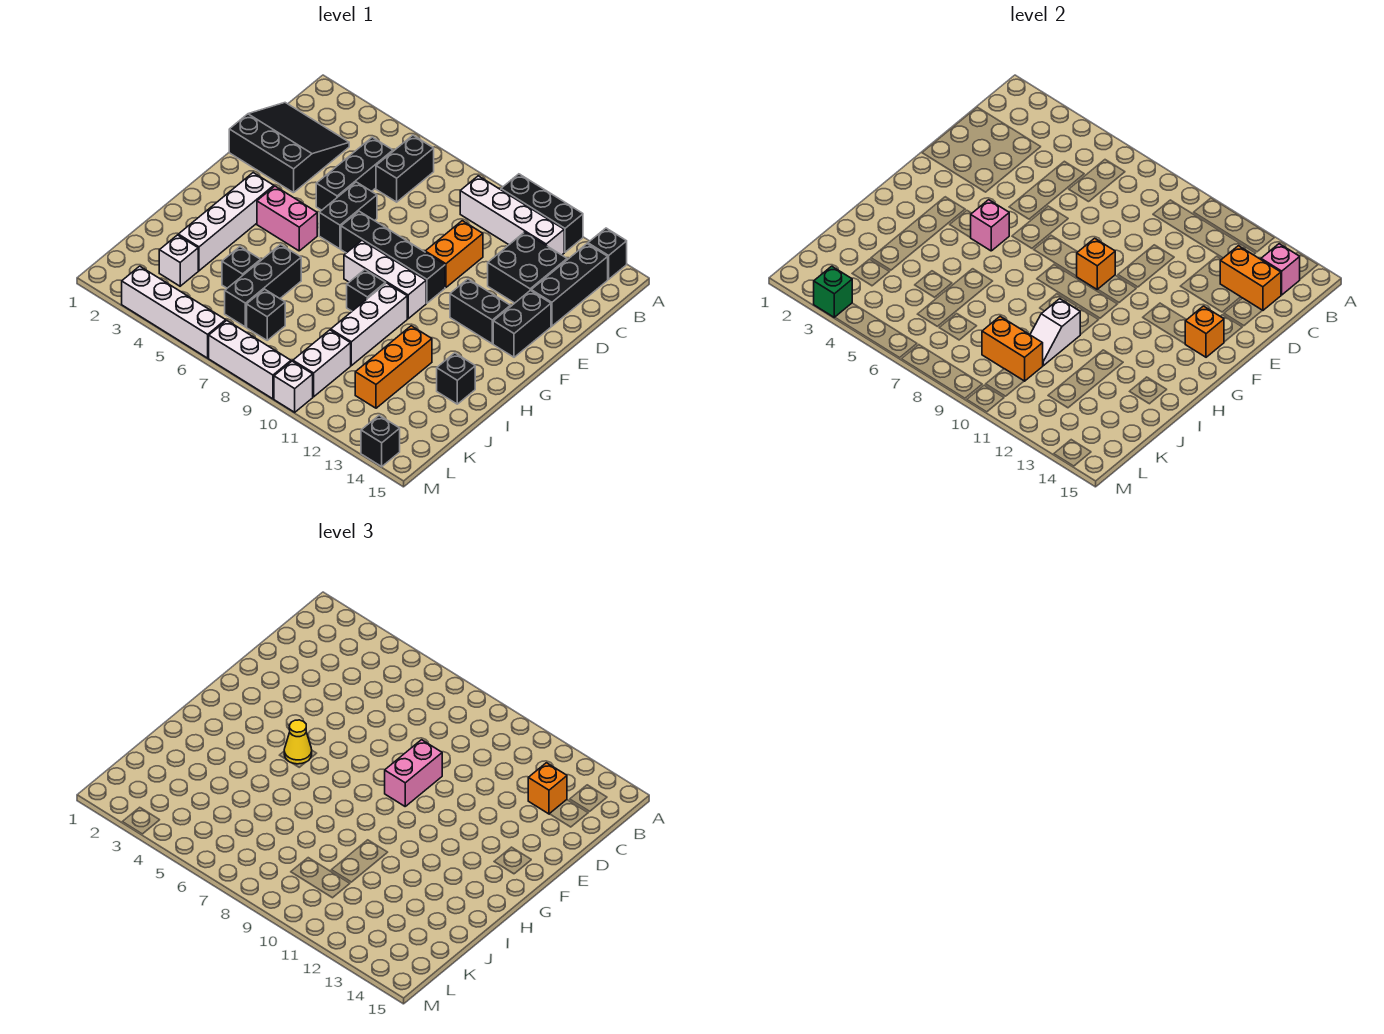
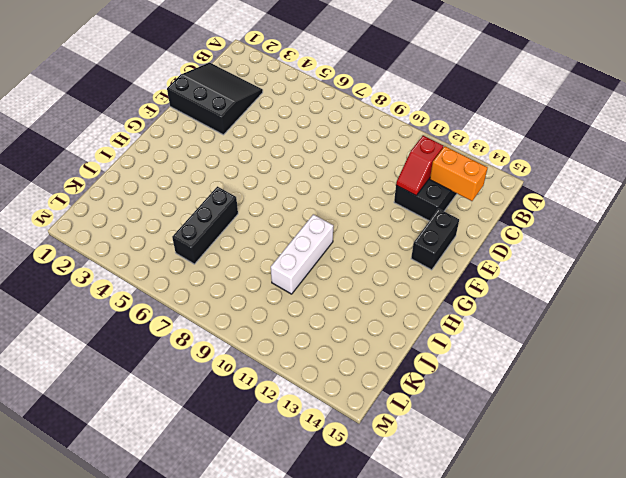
red slope C12:D12 level 2 top C -> none
none -> black brick A10:A12 level 1
none -> black brick A14 level 1
none -> black brick B6:C6 level 1
none -> white brick B9:B12 level 1

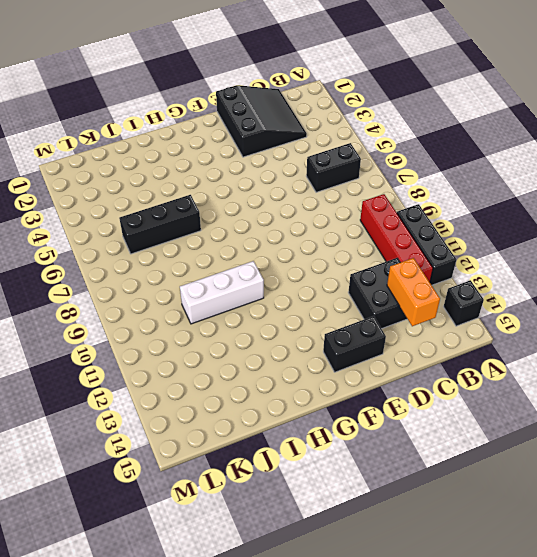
red brick B9:B12 level 1 -> white brick B9:B12 level 1
none -> black brick B14:D14 level 1
none -> black brick C5:E5 level 1
none -> orange brick D10:E10 level 1
none -> black brick E6:F6 level 1

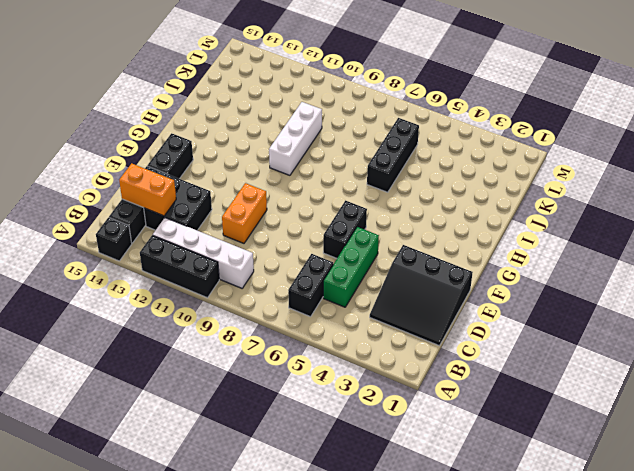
green brick C5:E5 level 1 -> black brick C5:E5 level 1
none -> black brick F7:F10 level 1
none -> black brick F12:F13 level 1
none -> white brick G3:J3 level 1
none -> pink brick G4:G5 level 1

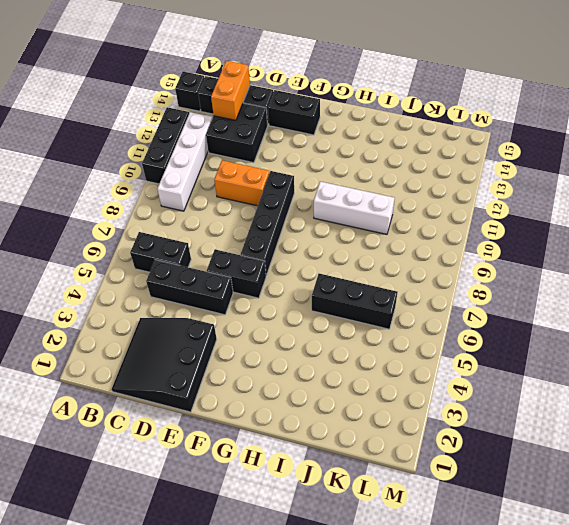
none -> black brick F12:F13 level 1
none -> white brick G3:J3 level 1
none -> pink brick G4:G5 level 1
none -> white brick G8:G10 level 1

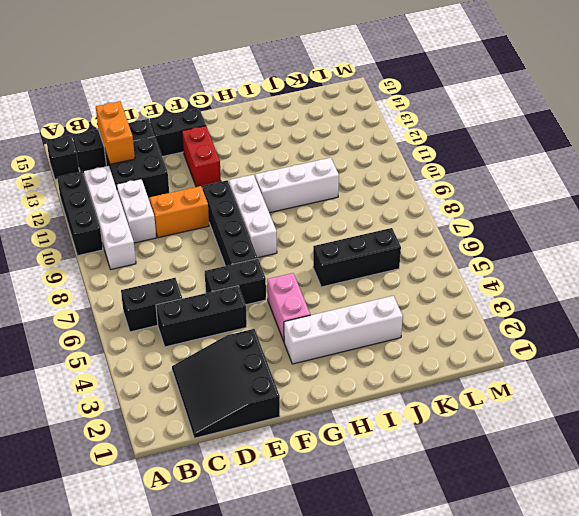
white brick C10:C11 level 1 -> white brick K10:L10 level 1
red brick F12:F13 level 1 -> black brick F12:F13 level 1
none -> black brick H9 level 1
none -> orange brick I12:K12 level 1
none -> black brick I14 level 1
none -> black brick J5 level 1

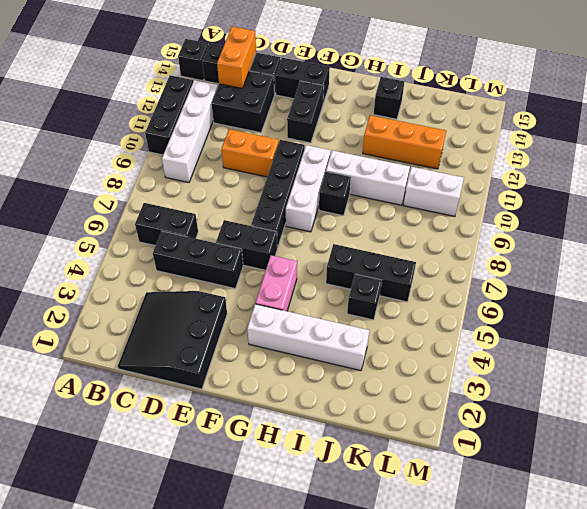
none -> white brick K3 level 1
none -> black brick K7 level 1
none -> white brick M3:M6 level 1
none -> white brick M7:M9 level 1

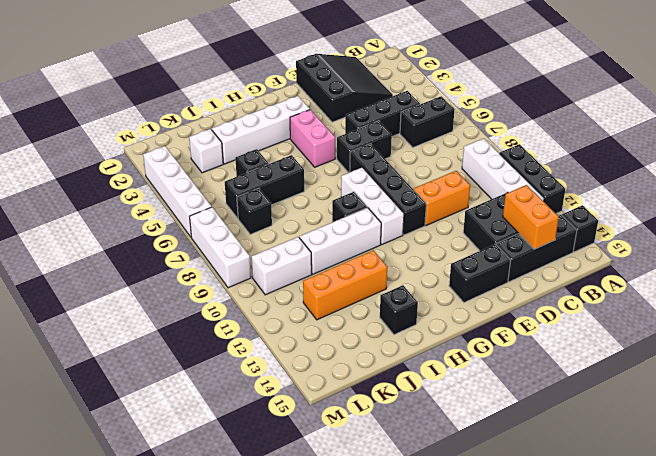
none -> black brick F12:F13 level 1
none -> white brick M10 level 1
none -> black brick M14 level 1
none -> pink brick B14 level 2

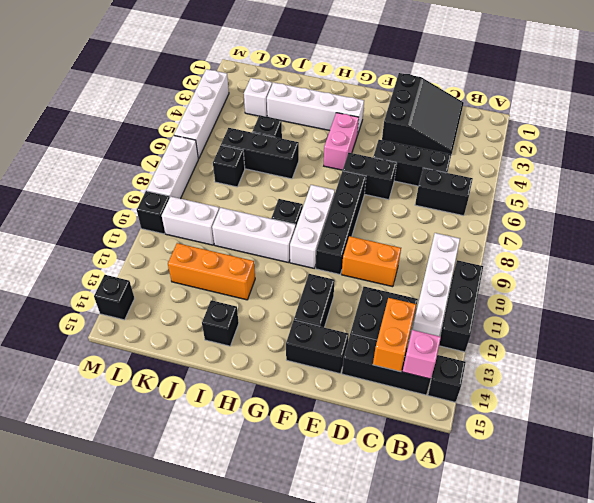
black brick M10 level 1 -> white brick M10 level 1
none -> orange brick F9 level 2
none -> orange brick F14 level 2
none -> pink brick G5 level 2
none -> white slope I10:J10 level 2 top I

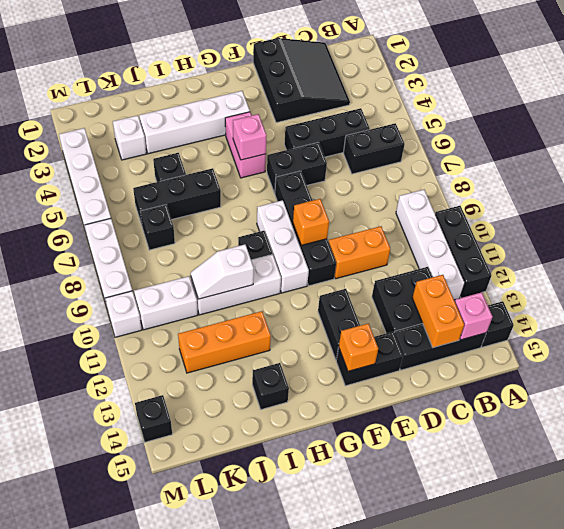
none -> orange brick K9:K10 level 2
none -> green brick M3 level 2
none -> orange brick C13 level 3
none -> pink brick E9:F9 level 3

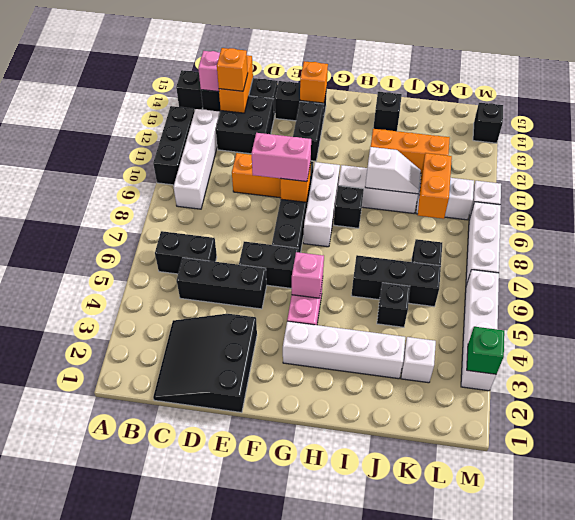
none -> yellow cone G5 level 3

